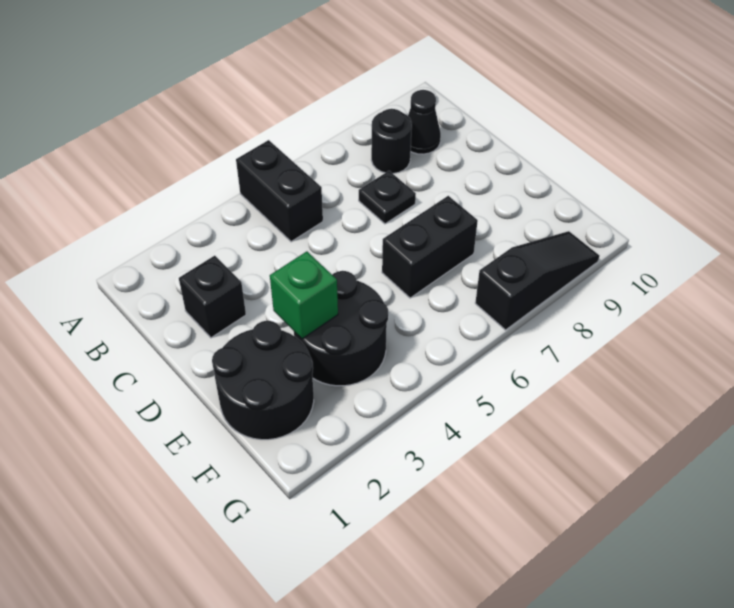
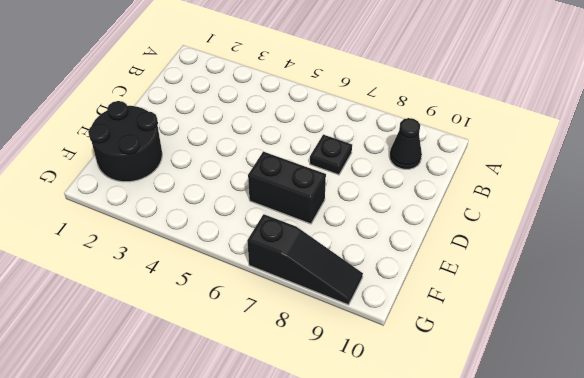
none -> black brick A5:B5 level 1
none -> black round brick B8 level 1

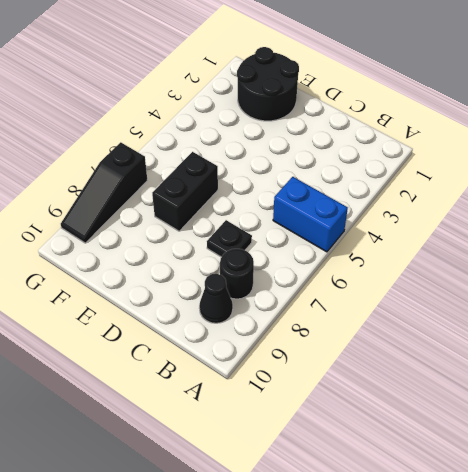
blue brick A5:B5 level 1 -> black brick A5:B5 level 1
none -> black brick C2 level 1
none -> black round brick E3:F4 level 1

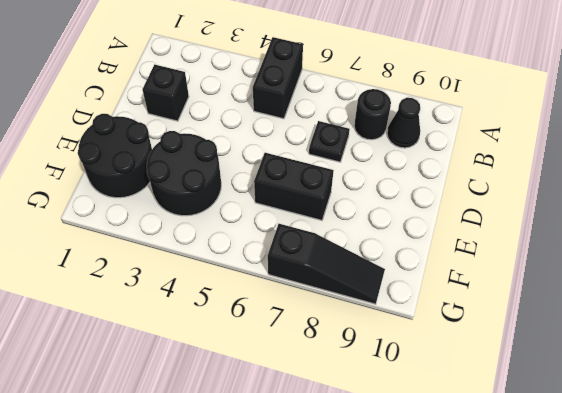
none -> green brick E3 level 2

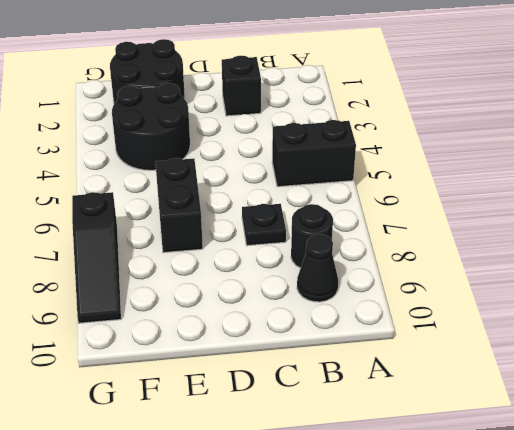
none -> green brick E3 level 2

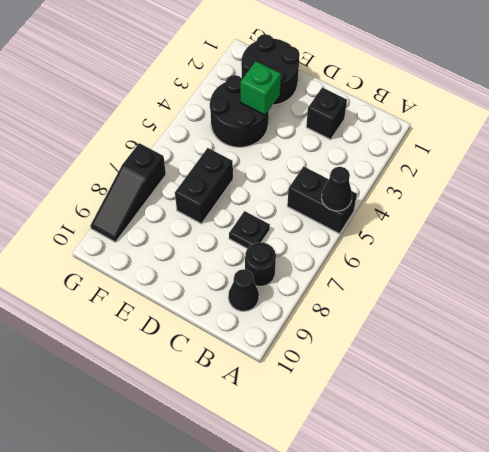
black cone A5 level 2 -> none

